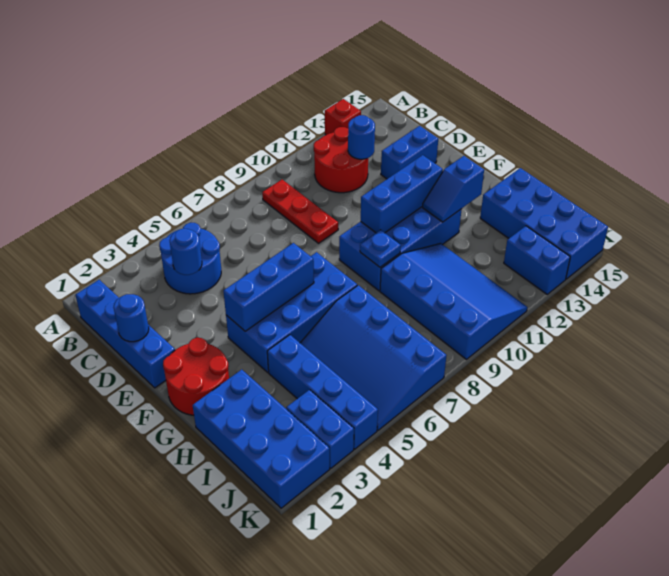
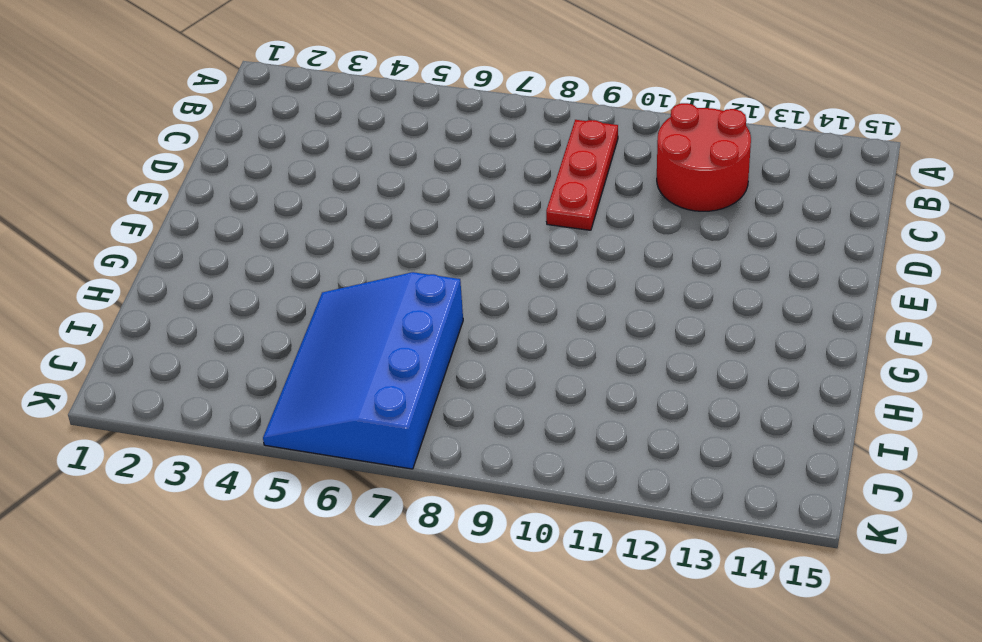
none -> red brick A13 level 1
none -> blue brick B1:E1 level 1
none -> blue round brick B4:C5 level 1

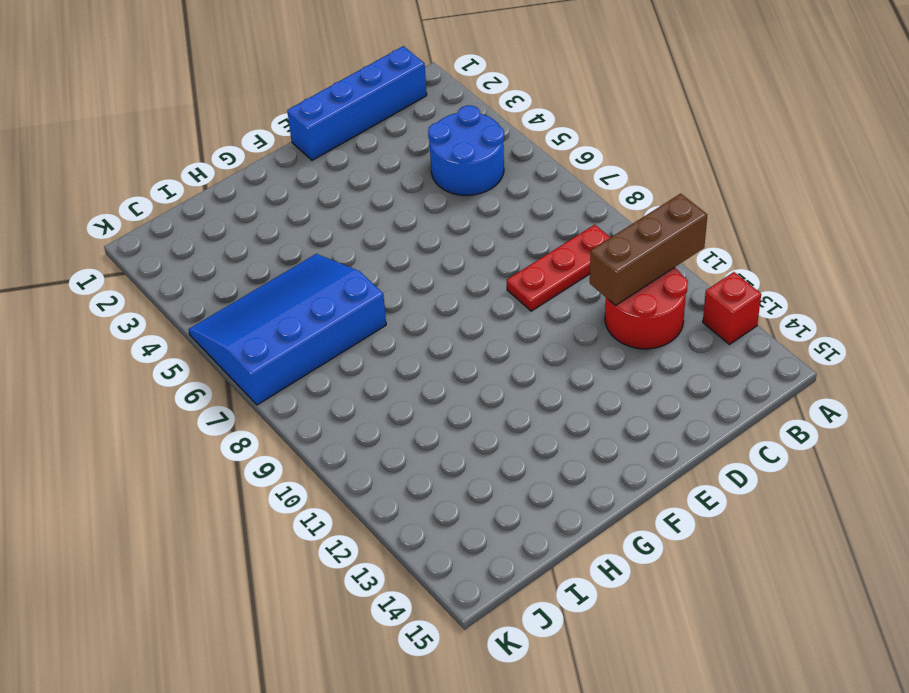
brown brick A11:C11 level 2 -> none
none -> blue brick D13:D14 level 1
none -> red round brick F1:G2 level 1
none -> blue brick F4:G7 level 1

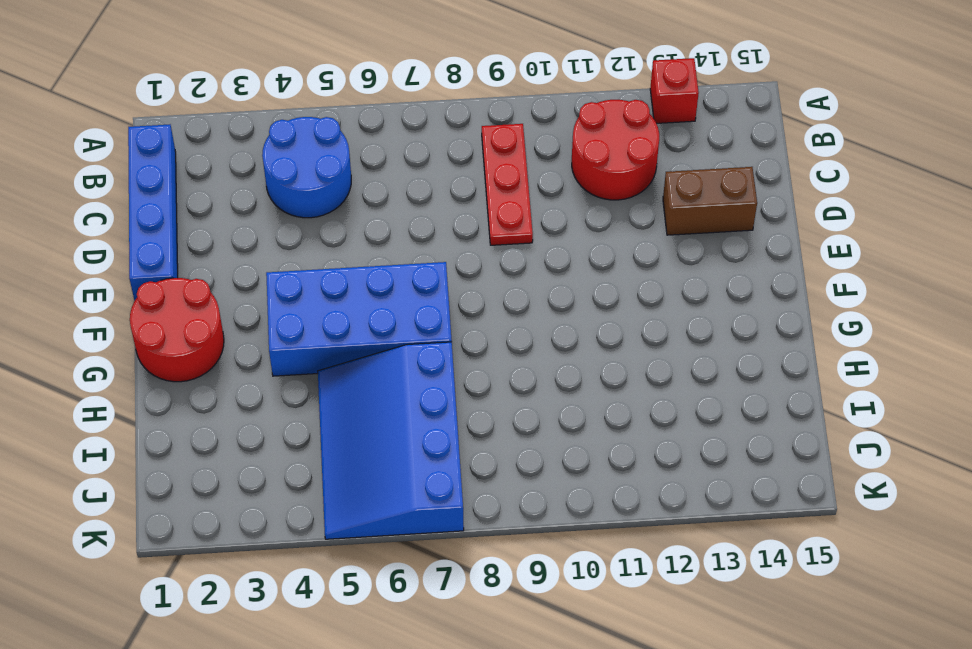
brown brick D13:D14 level 1 -> blue brick D13:D14 level 1
none -> blue brick F9:G12 level 1
none -> blue brick H1:K2 level 1
none -> blue brick H4:K4 level 1

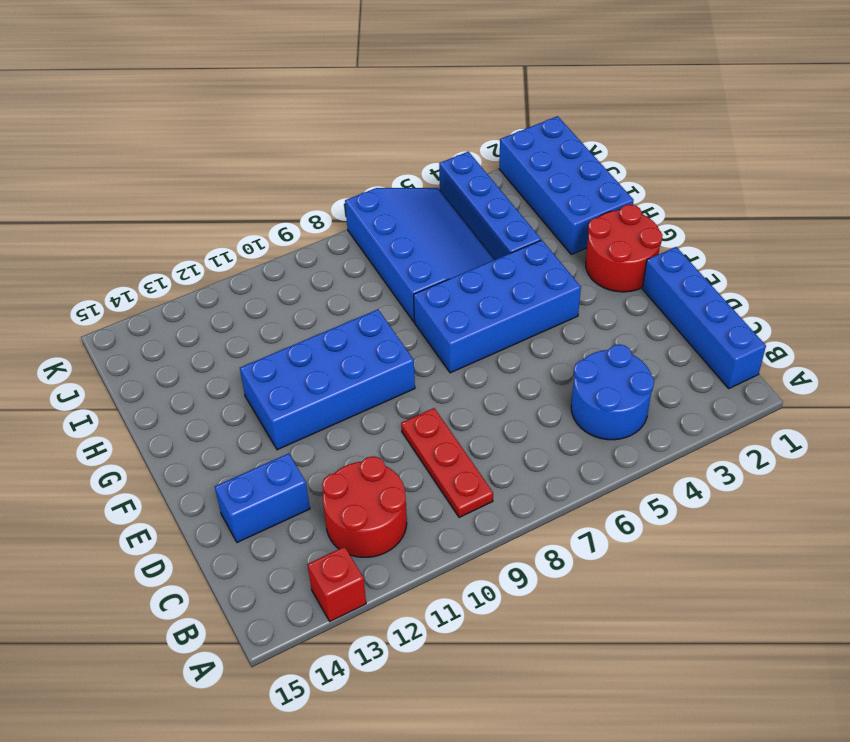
none -> blue slope H9:K11 level 1 top 9
none -> blue brick H14:K15 level 1
none -> blue brick J3:K3 level 1

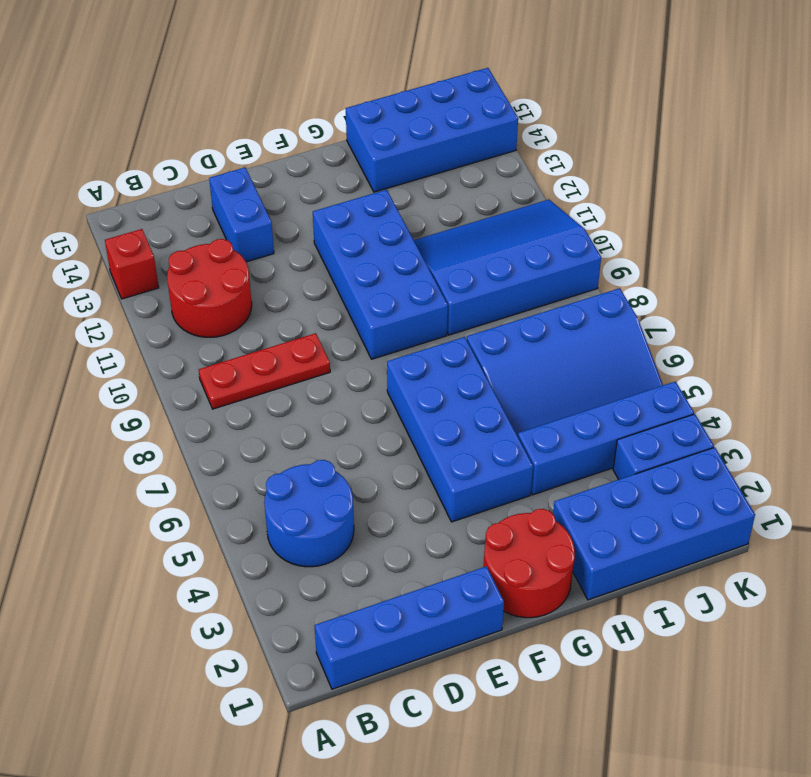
none -> blue brick J13:K13 level 1
none -> blue round brick C4 level 2
none -> blue round brick C12 level 2

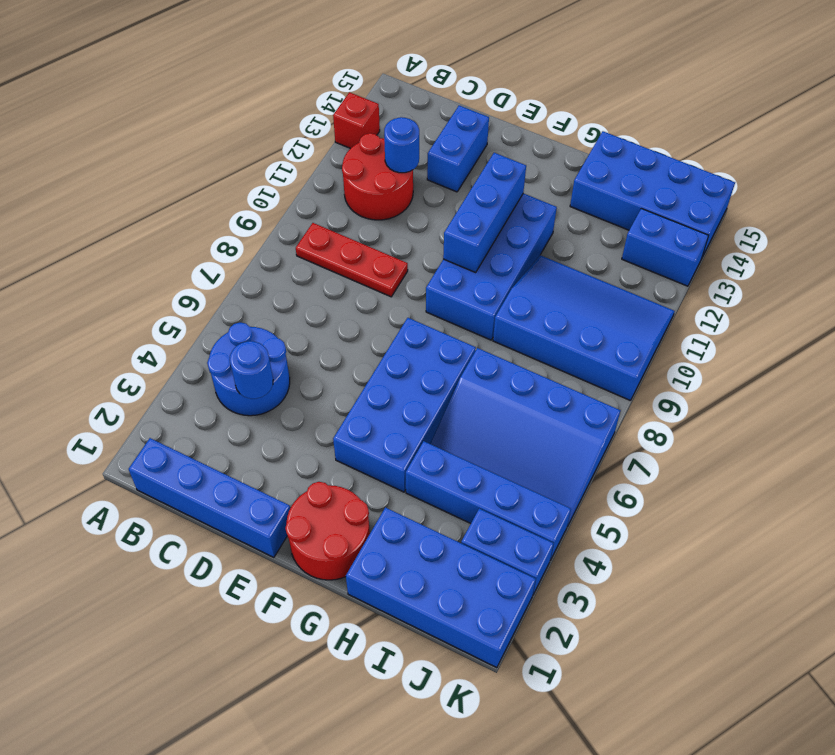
none -> blue round brick D1 level 2
none -> blue brick F4:F6 level 2
none -> blue plate G9 level 2

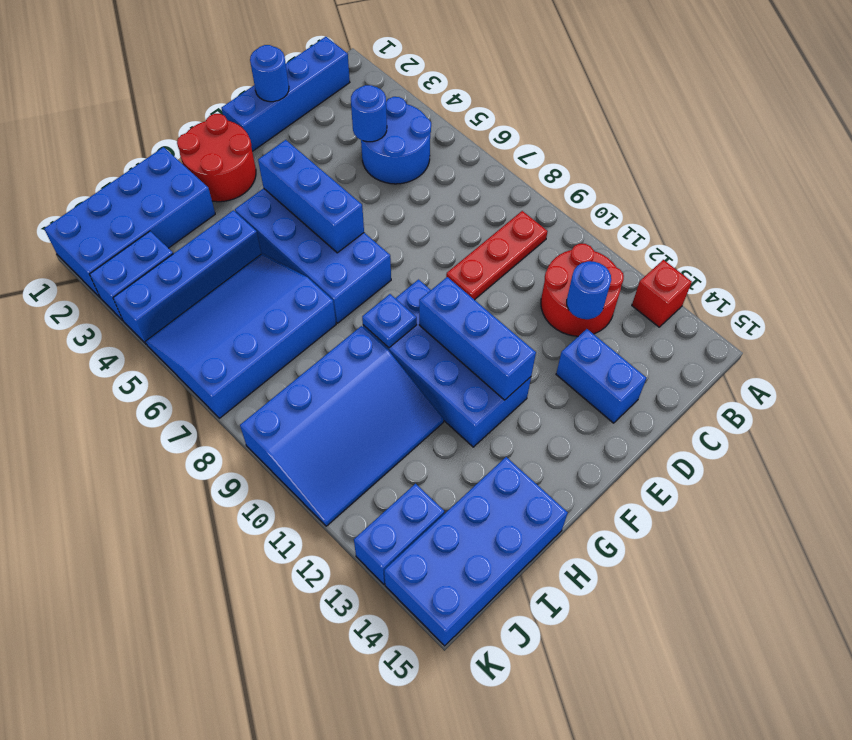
none -> blue slope G12:G13 level 2 top 13

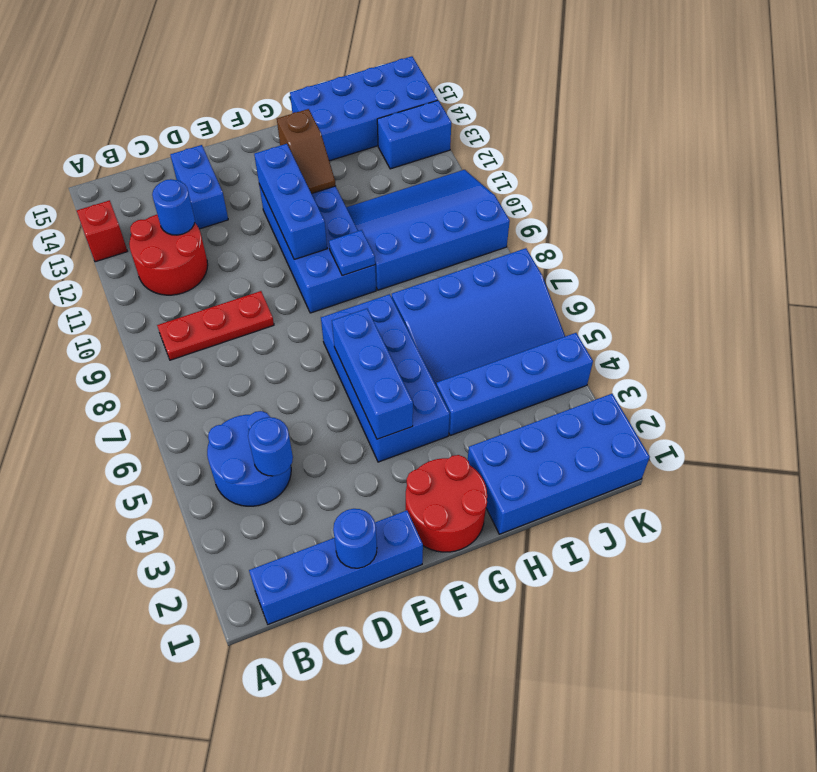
brown slope G12:G13 level 2 top 13 -> blue slope G12:G13 level 2 top 13
none -> blue brick J3:K3 level 1

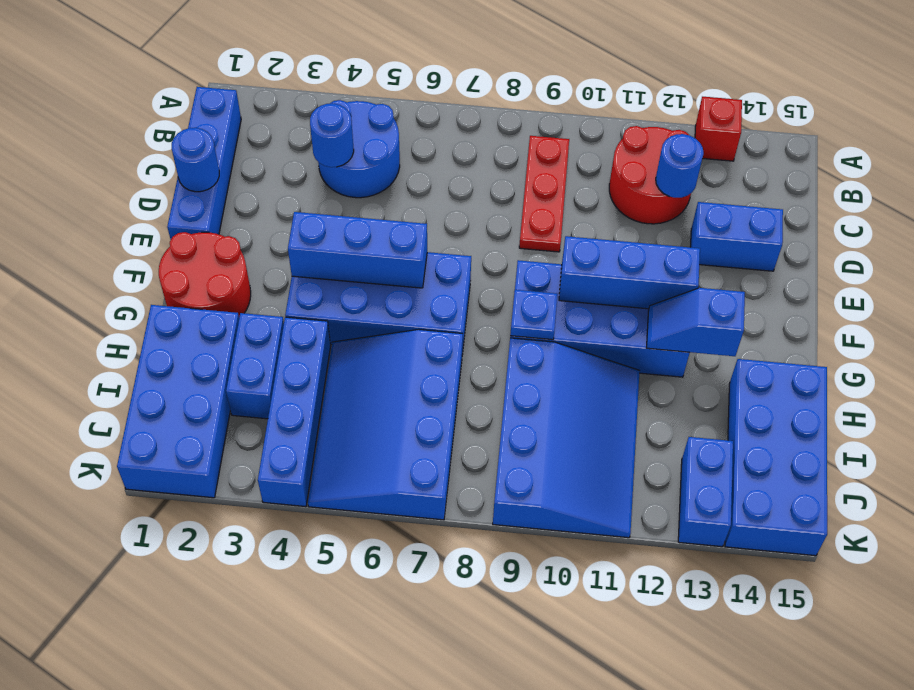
blue brick H3:I3 level 1 -> blue brick J3:K3 level 1

